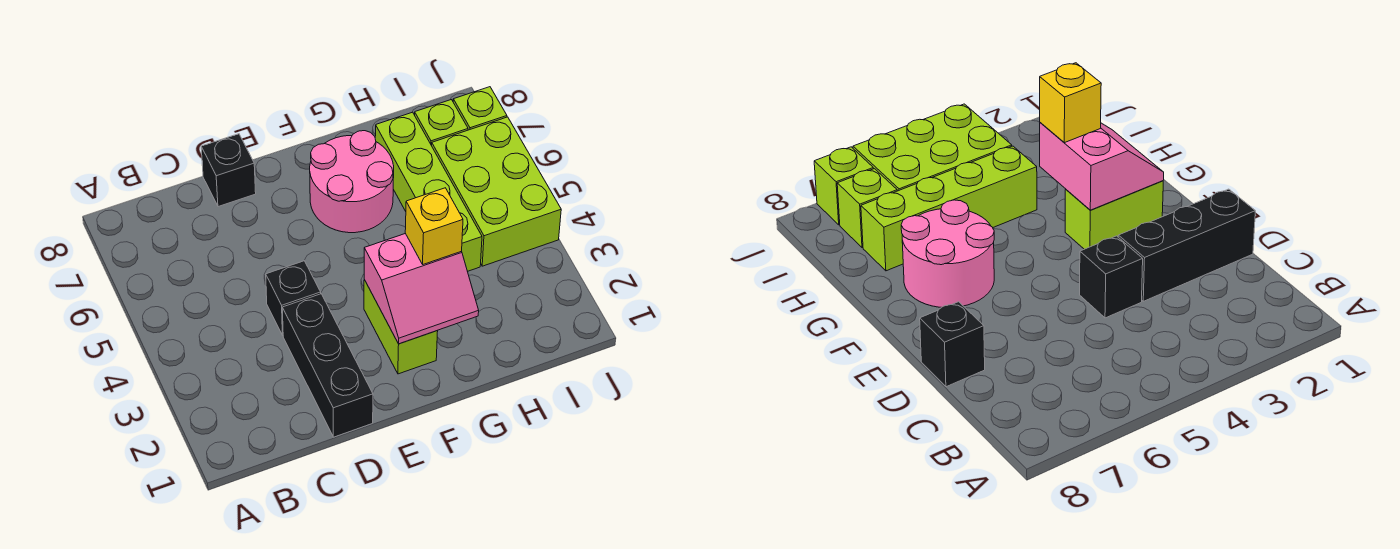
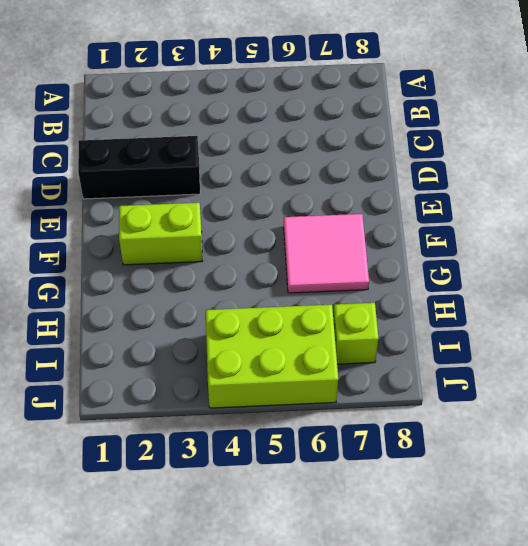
pink tile F6:G7 level 1 -> pink round brick F6:G7 level 1
none -> black brick D4 level 1
none -> black brick D8 level 1

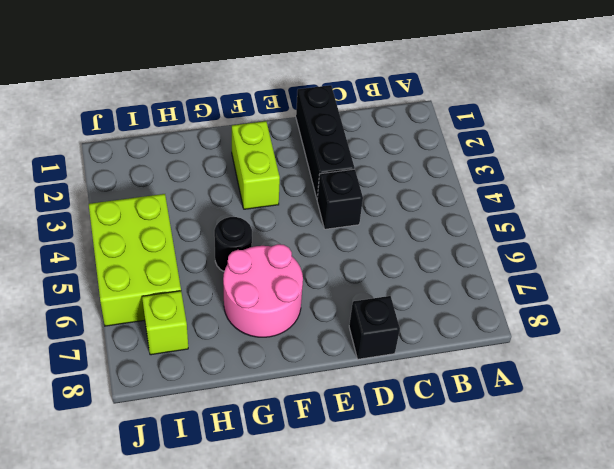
black round brick G5 level 1 -> none
none -> lime brick H4:H7 level 1
none -> lime brick J7 level 1

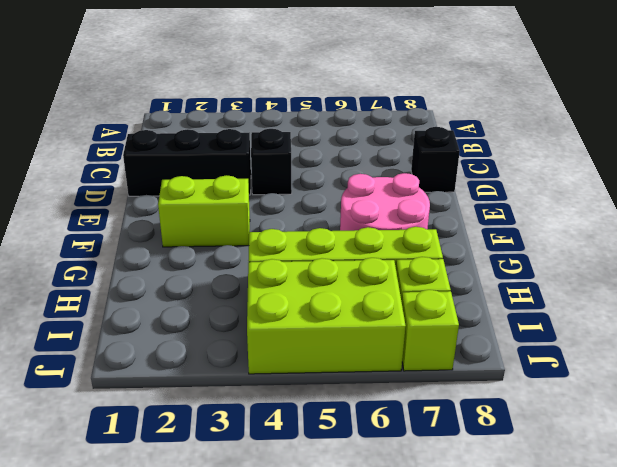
none -> pink slope F2:G3 level 2 top 3
none -> yellow brick G3 level 3

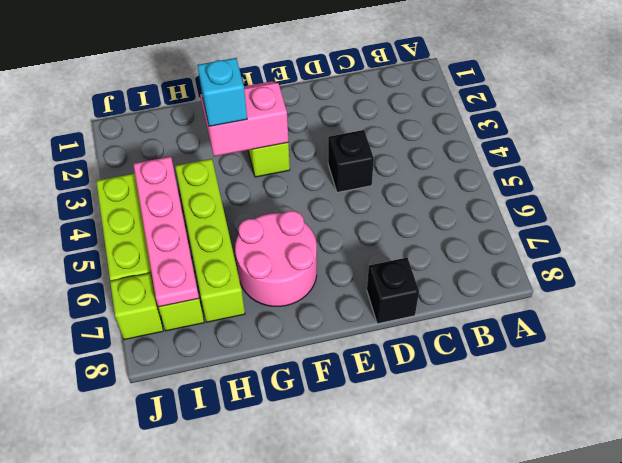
cyan brick G3 level 3 -> yellow brick G3 level 3
pink plate I4:I7 level 2 -> none
none -> black brick D1:D3 level 1

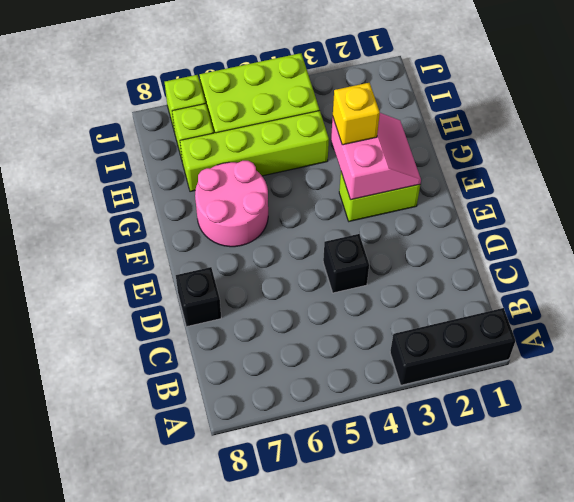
black brick A1:A3 level 1 -> black brick D1:D3 level 1

